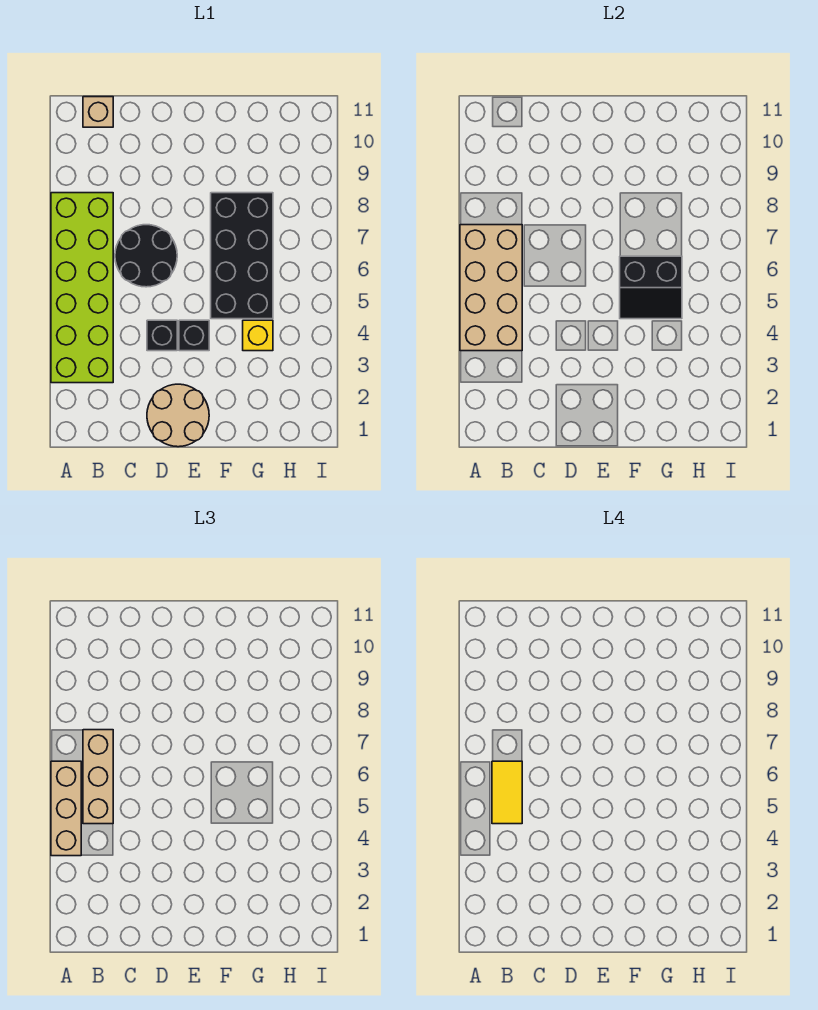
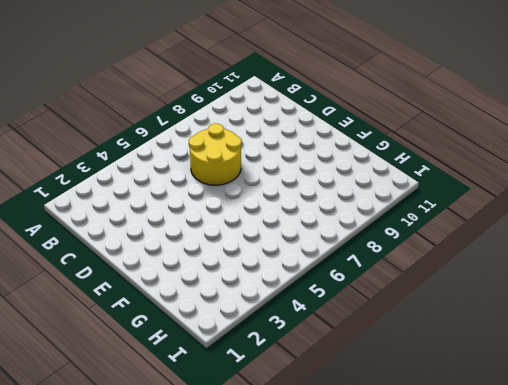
yellow round brick C6:D7 level 1 -> black round brick C6:D7 level 1
none -> lime brick A3:B8 level 1
none -> tan brick B11 level 1
none -> tan round brick D1:E2 level 1

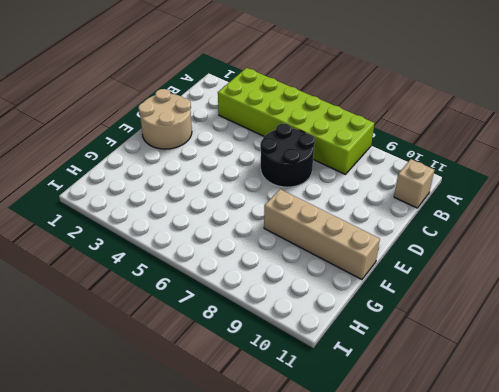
tan brick F8:F11 level 1 -> black brick F5:G8 level 1
none -> black brick D4 level 1
none -> black brick E4 level 1
none -> yellow brick G4 level 1

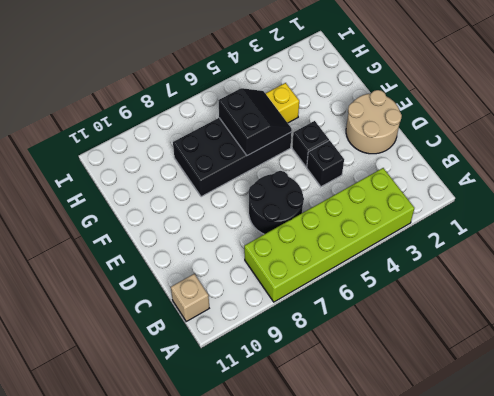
none -> tan brick A4:B7 level 2
none -> tan brick A4:A6 level 3
none -> tan brick B5:B7 level 3

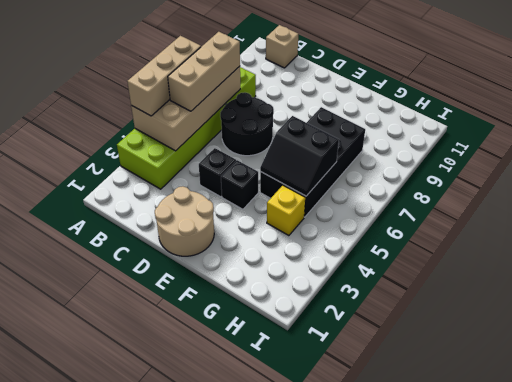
none -> yellow tile B5:B6 level 4

